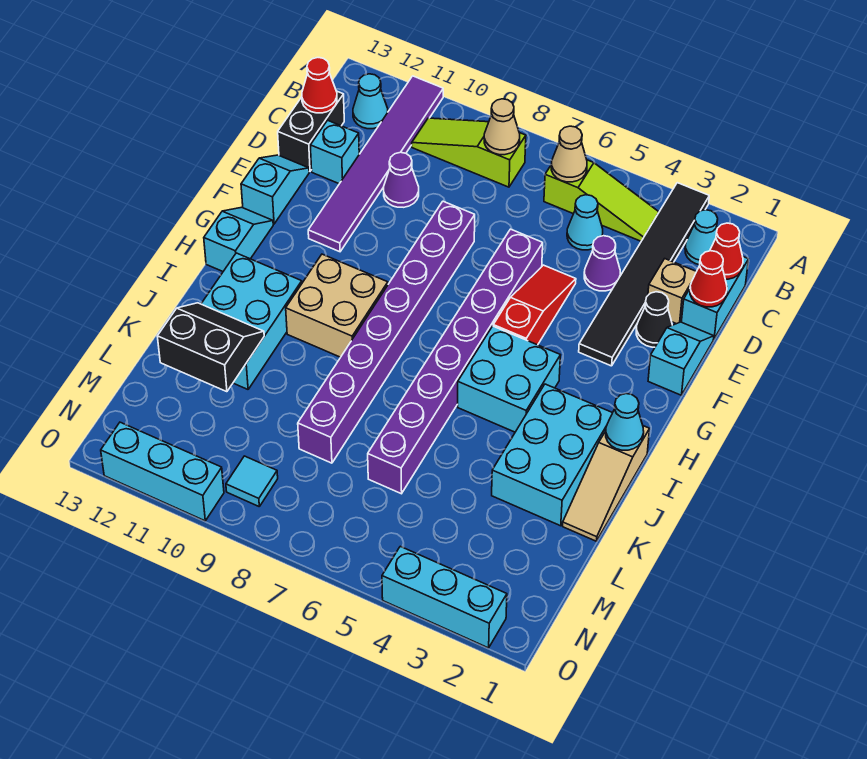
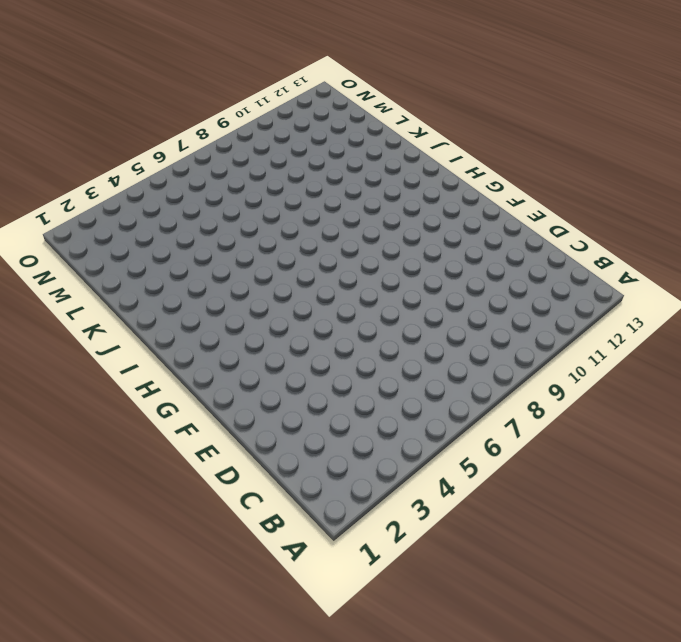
none -> black tile A3:F3 level 1
none -> purple tile A11:F11 level 1
none -> cyan cone B2 level 1
none -> lime slope B4:B6 level 1 top 6

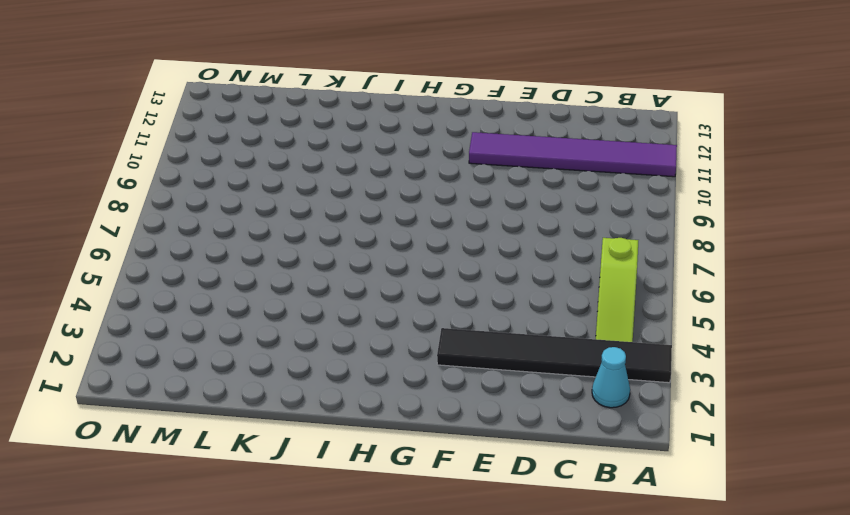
none -> lime slope B8:B10 level 1 top 8
none -> cyan cone B12 level 1
none -> cyan brick C1:D1 level 1
none -> cyan cone C5 level 1

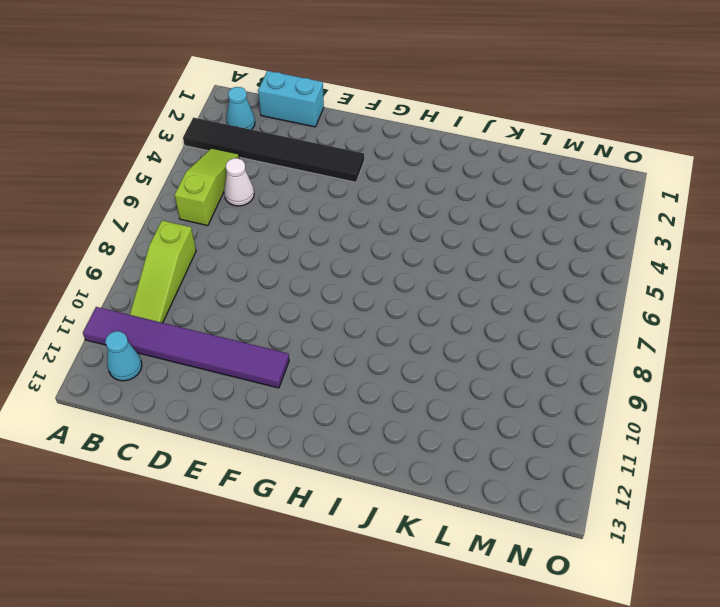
white cone C5 level 1 -> cyan cone C5 level 1
none -> black brick C13:D13 level 1
none -> tan brick D2 level 1
none -> purple cone D4 level 1
none -> purple cone D10 level 1

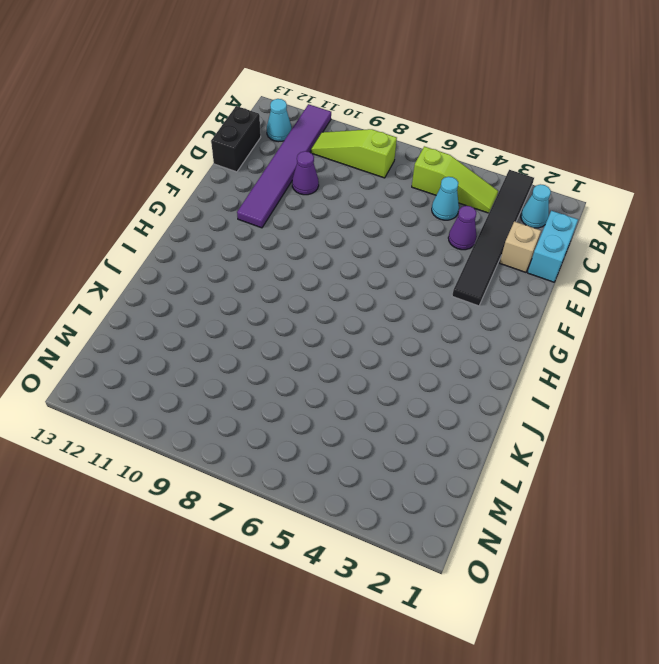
none -> cyan brick D12 level 1
none -> cyan slope E1:F1 level 1 top F
none -> black cone E2 level 1
none -> red slope E5:G5 level 1 top G

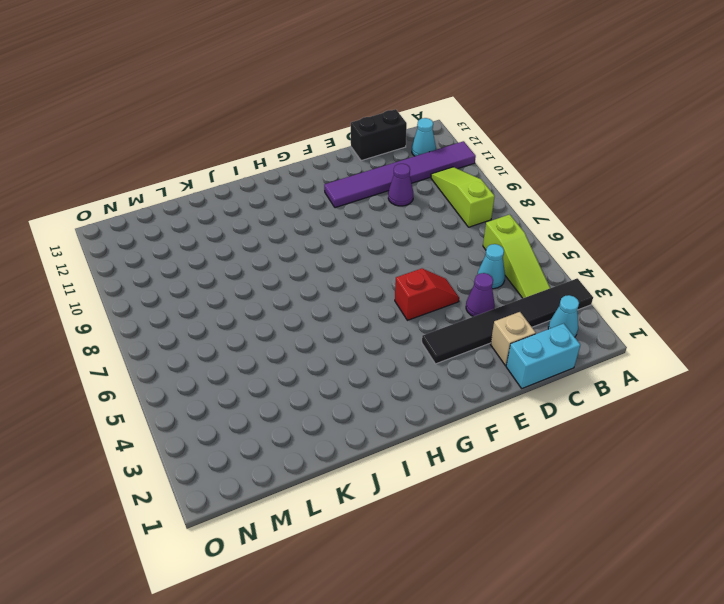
red slope E5:F5 level 1 top F -> red slope E5:G5 level 1 top G
none -> cyan brick D12 level 1
none -> cyan slope E1:F1 level 1 top F
none -> black cone E2 level 1
none -> purple brick E6:L6 level 1

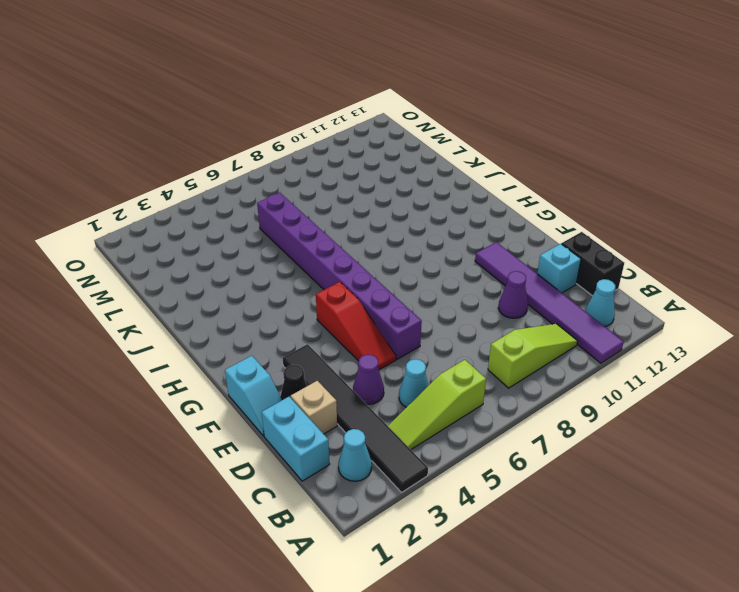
none -> purple brick E8:L8 level 1
none -> cyan slope E13:F13 level 1 top F
none -> cyan slope G13:H13 level 1 top H
none -> cyan brick H4:I5 level 1

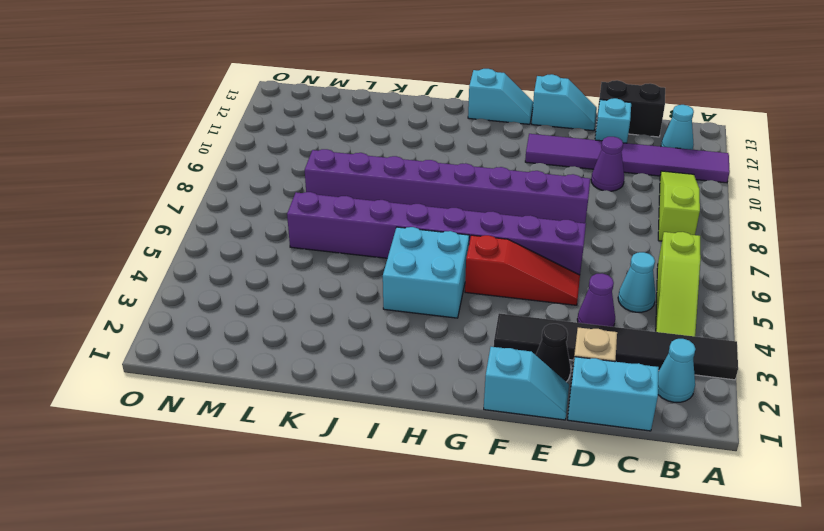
none -> tan brick H9:I10 level 1
none -> tan slope I1:K1 level 1 top I
none -> cyan brick I2:K3 level 1
none -> cyan brick I11:K12 level 1

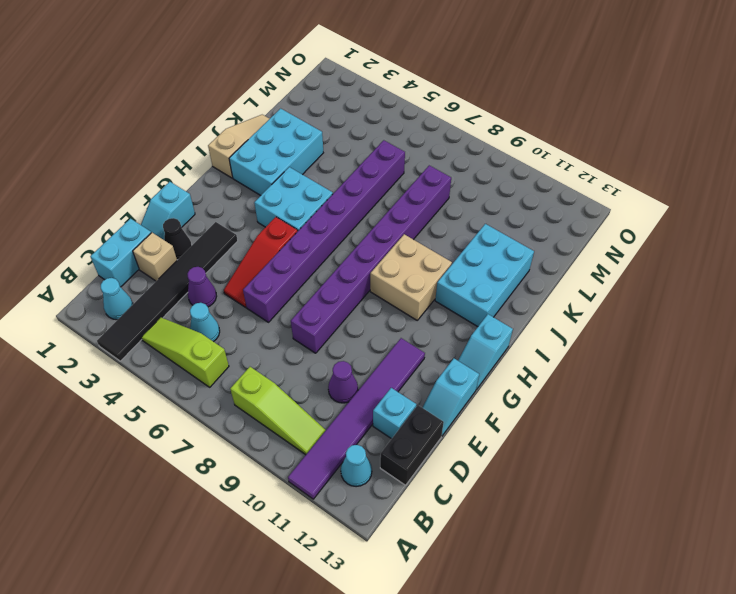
none -> cyan tile N9 level 1
none -> cyan brick O2:O4 level 1
none -> cyan brick O10:O12 level 1
none -> tan cone B6 level 2

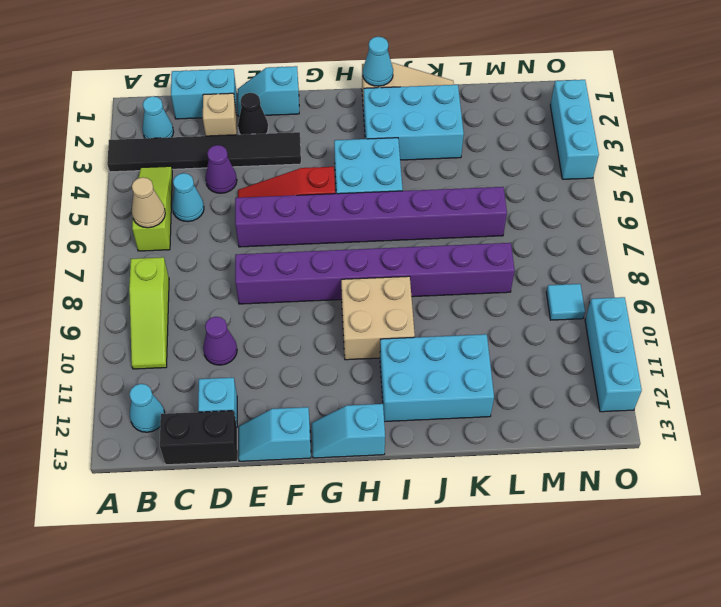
none -> purple tile A11:F11 level 1
none -> tan cone B8 level 2
none -> red cone C1 level 2
none -> red cone C13 level 2

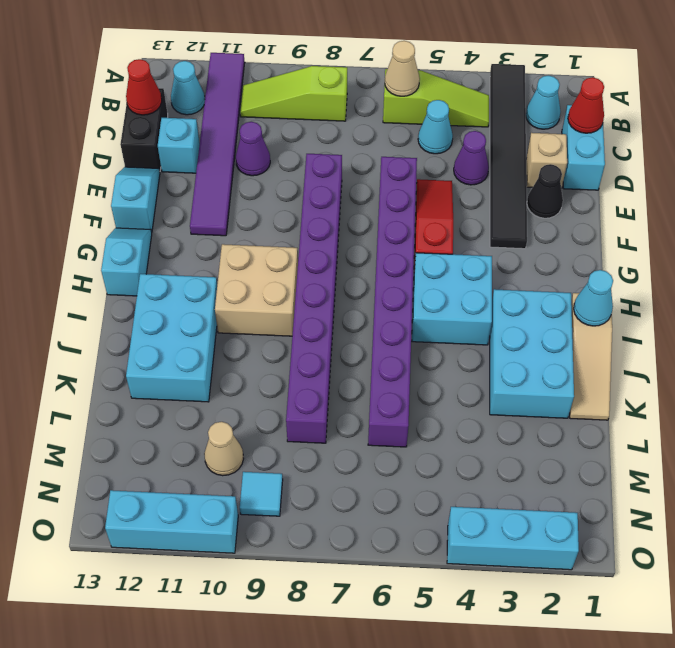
tan cone M10 level 1 -> tan cone B8 level 2
none -> cyan slope E1:F1 level 1 top F
none -> red cone D1 level 2
none -> black slope K11:L12 level 2 top L

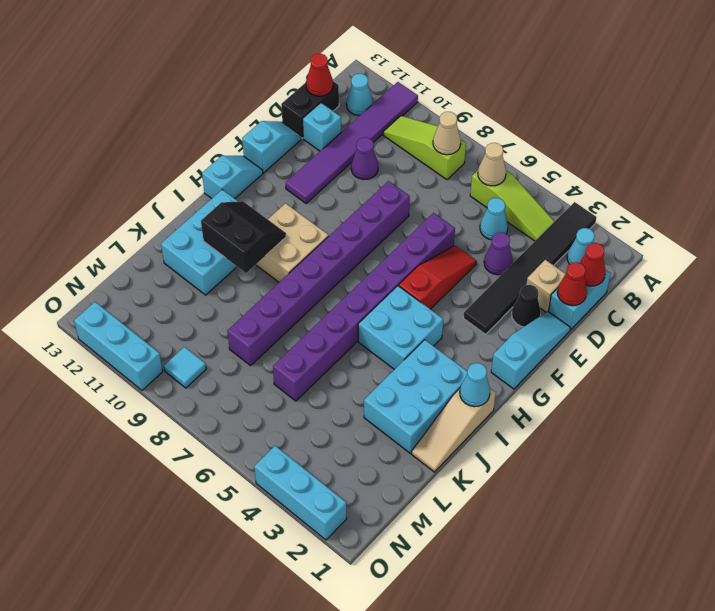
cyan slope E1:G1 level 1 top G -> cyan slope E1:F1 level 1 top F
black slope I10:J11 level 2 top J -> black slope K11:L12 level 2 top L

